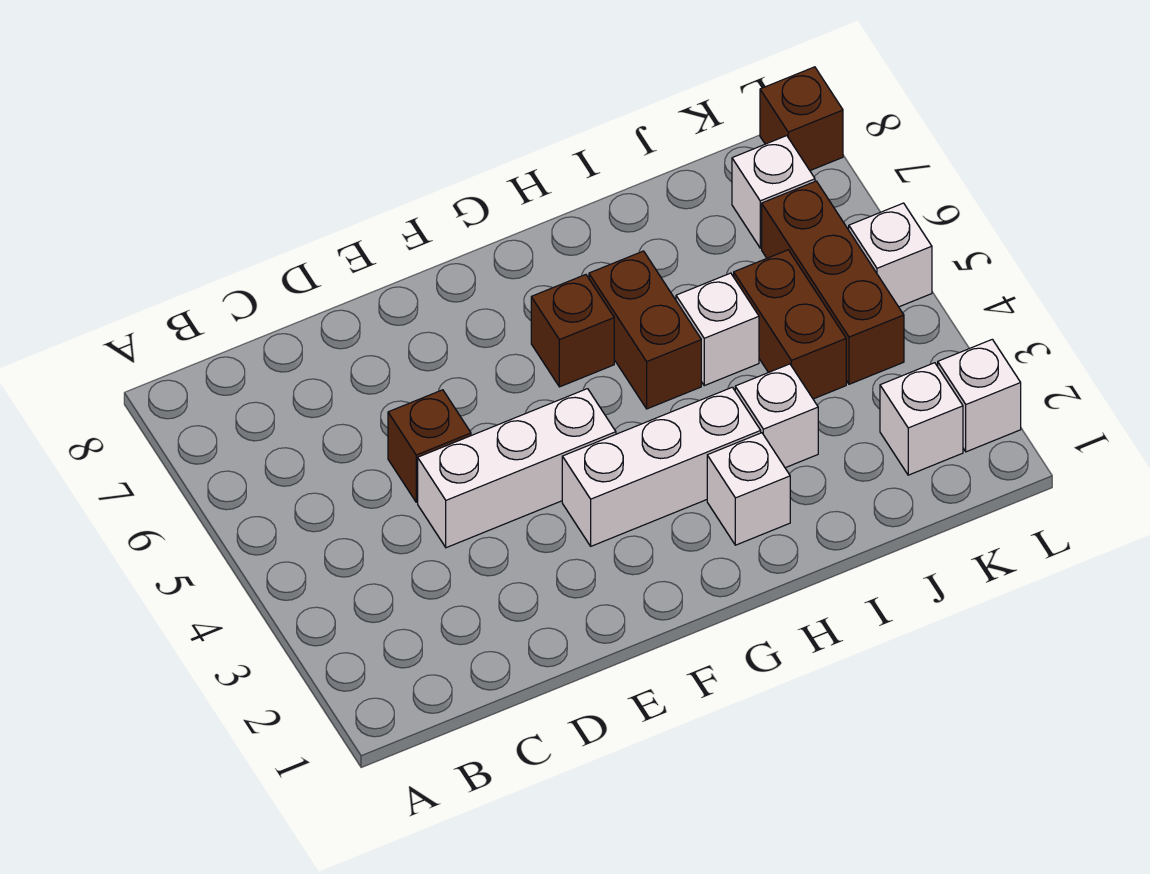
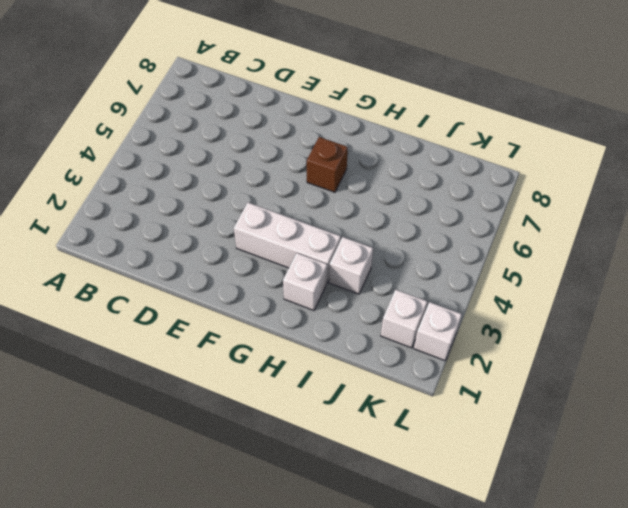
none -> white brick D4:F4 level 1
none -> brown brick D5 level 1
none -> brown brick H5:H6 level 1

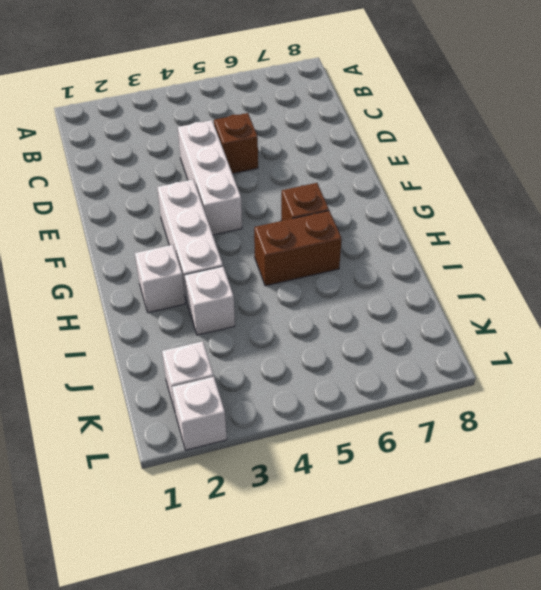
none -> white brick I5 level 1
none -> brown brick J4:J5 level 1
none -> brown brick K4:K6 level 1

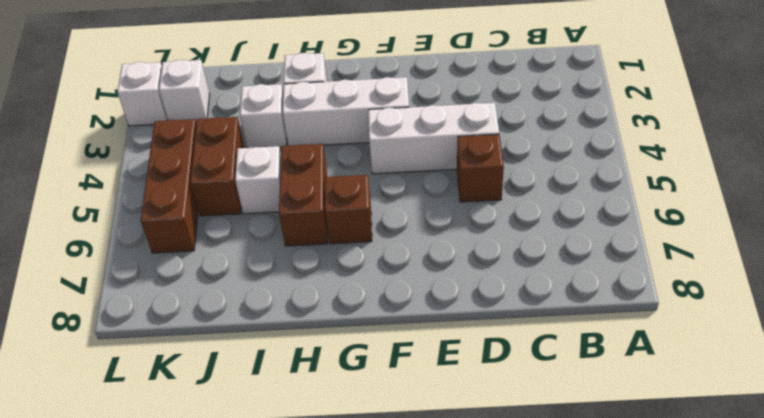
none -> white brick K7 level 1
none -> white brick L5 level 1
none -> brown brick L8 level 1

